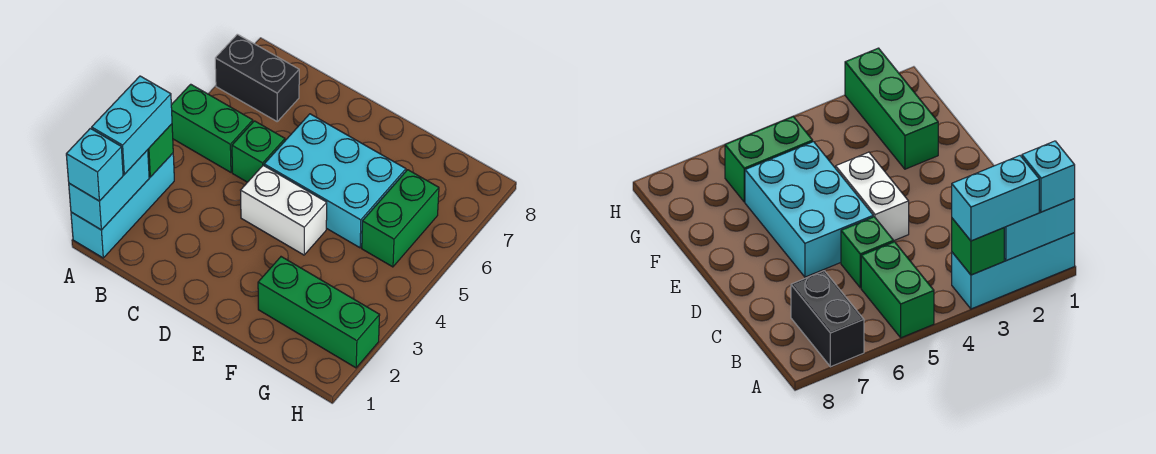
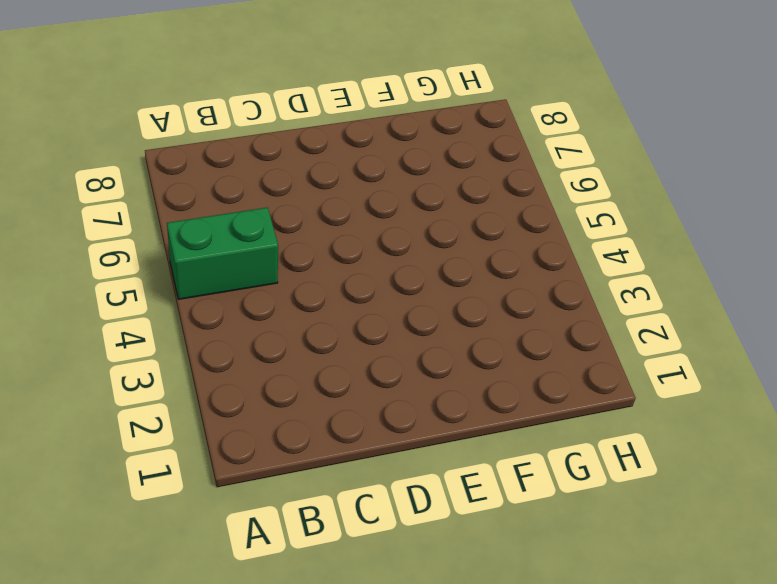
none -> cyan brick A1:A3 level 1
none -> black brick A7:B7 level 1
none -> green brick C5 level 1

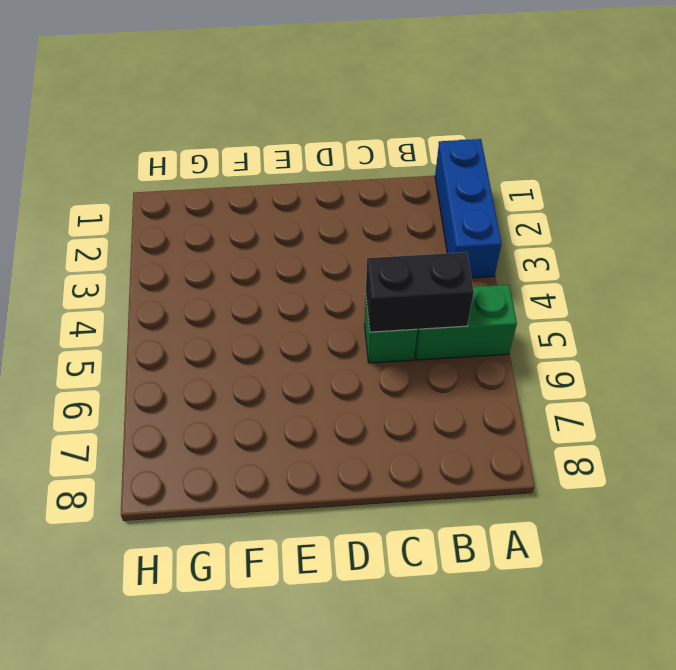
blue brick A1:A3 level 1 -> cyan brick A1:A3 level 1
black brick B5:C5 level 2 -> black brick A7:B7 level 1
none -> white brick D4:E4 level 1
none -> cyan brick D5:F6 level 1
none -> green brick F2:H2 level 1

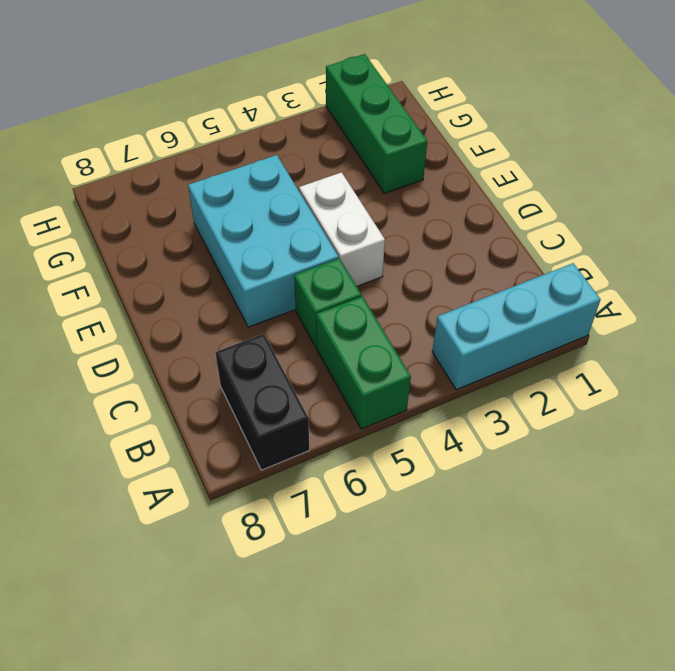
none -> green brick G5:G6 level 1
none -> cyan brick A1:A2 level 2
none -> green brick A3 level 2

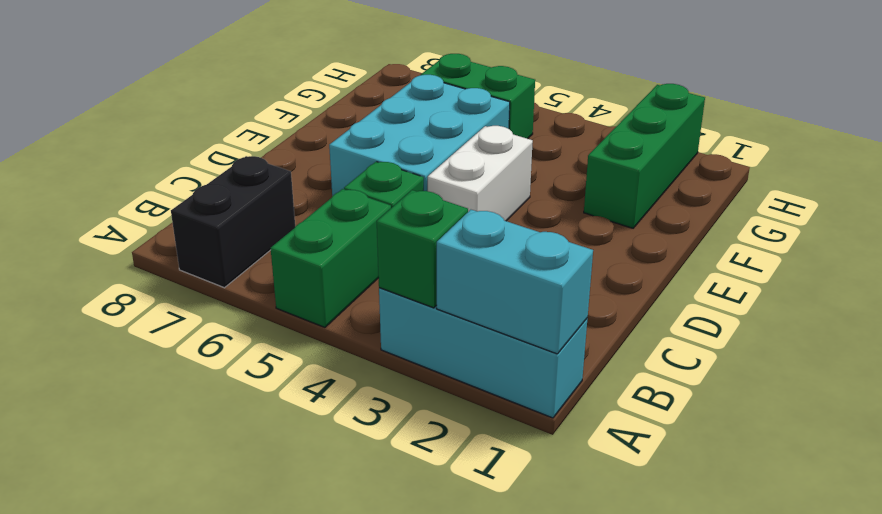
none -> cyan brick A1 level 3
none -> cyan brick A2:A3 level 3

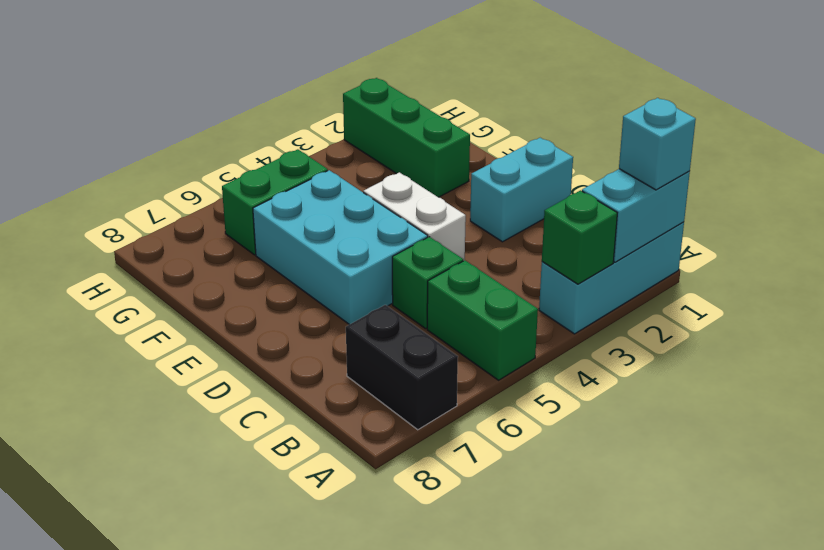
cyan brick D1:D2 level 1 -> cyan brick A2:A3 level 3

